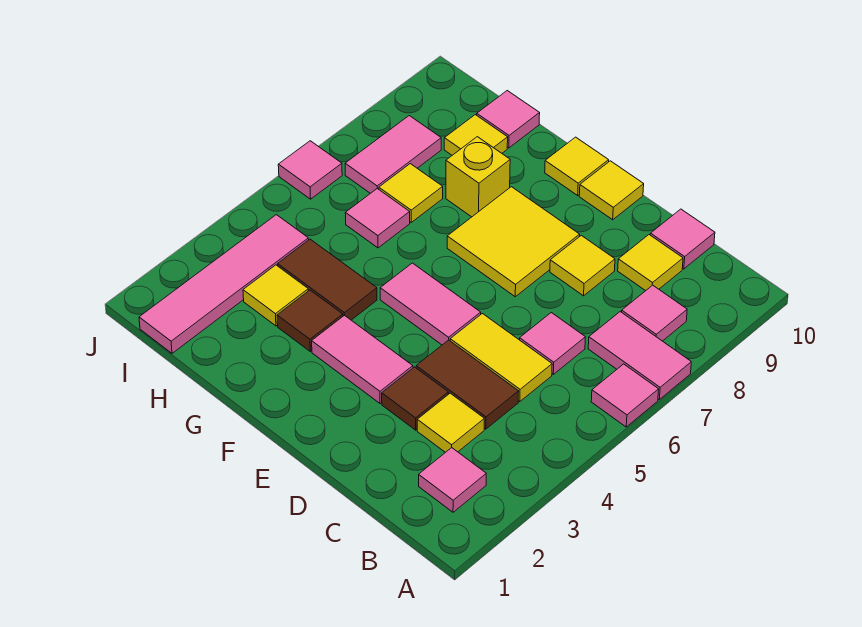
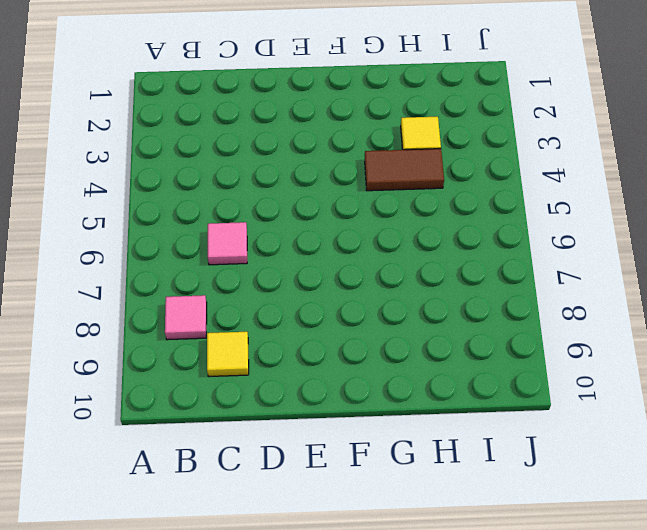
none -> pink tile A6 level 1
none -> pink tile A7:B7 level 1
none -> pink tile B2 level 1

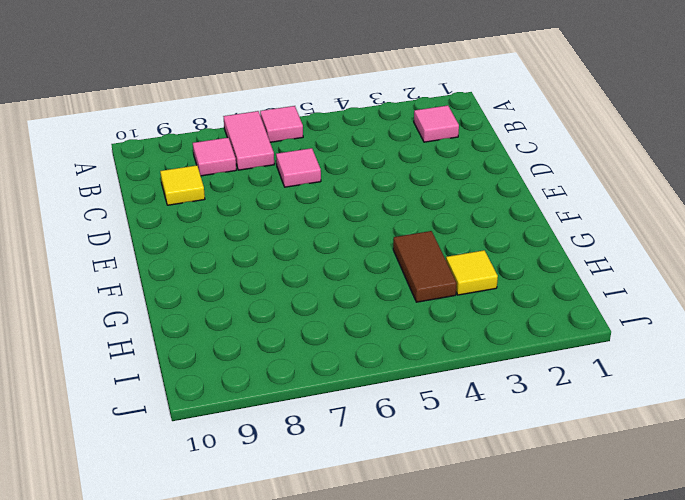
none -> yellow tile C3 level 1
none -> brown tile C4:D4 level 1
none -> yellow tile C5:D5 level 1

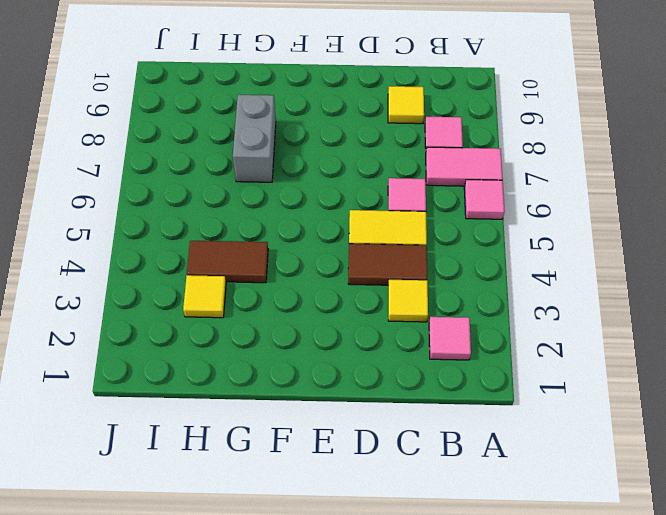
grey brick G7:G8 level 1 -> yellow brick G8 level 1
none -> pink tile C10 level 1
none -> brown tile D3 level 1
none -> yellow tile D8 level 1

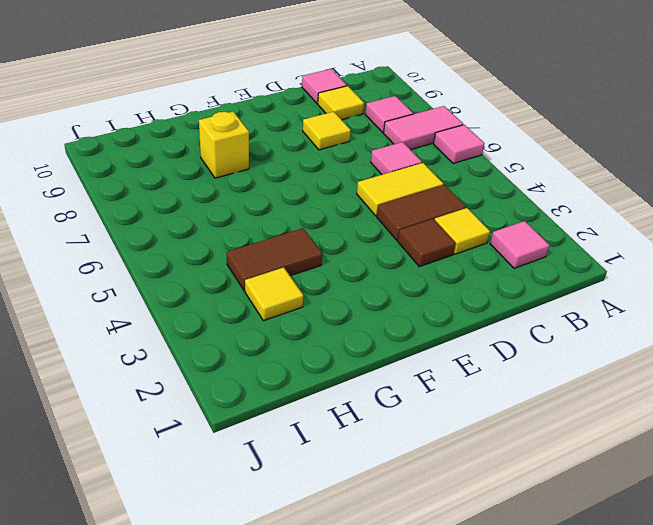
none -> pink tile E3:F3 level 1
none -> pink tile E5:F5 level 1
none -> yellow tile E7:F8 level 1

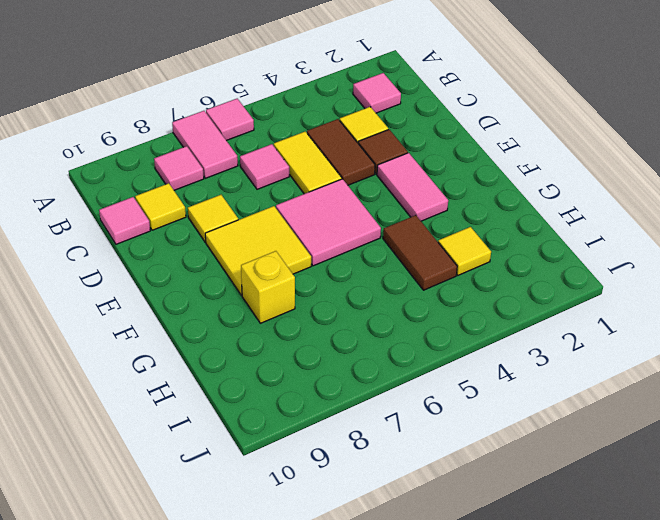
pink tile E5:F6 level 1 -> pink tile E5:F5 level 1
none -> yellow tile E10 level 1
none -> yellow tile F10 level 1
none -> brown tile G3 level 1

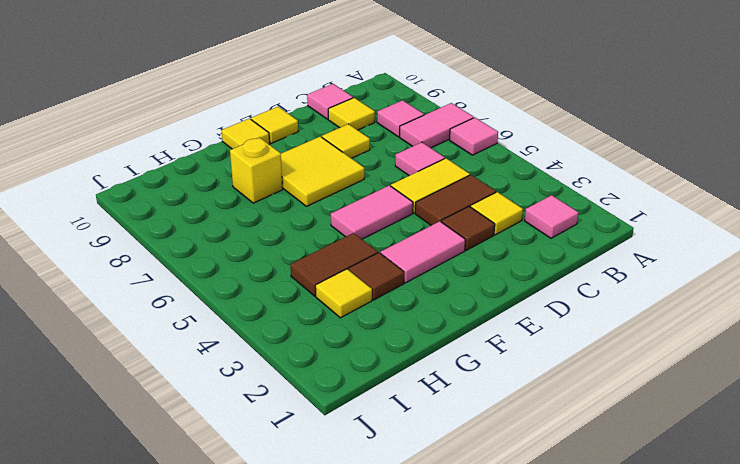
none -> pink tile H6 level 1
none -> yellow tile H7 level 1
none -> yellow tile H9 level 1

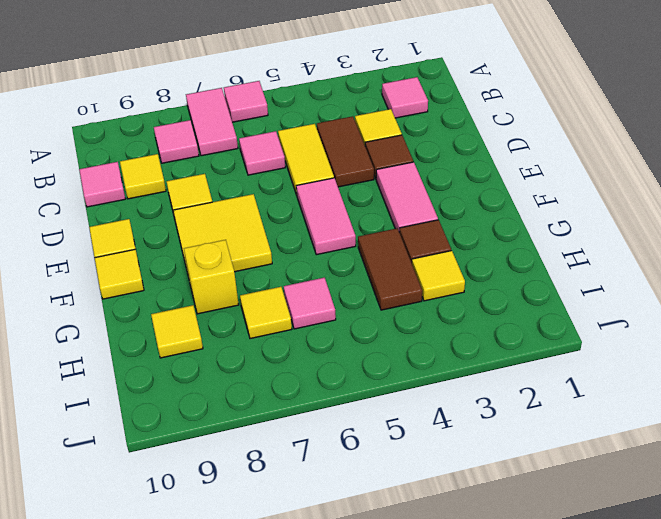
none -> pink tile H10 level 1
none -> pink tile I1:I4 level 1
none -> pink tile I7:I8 level 1

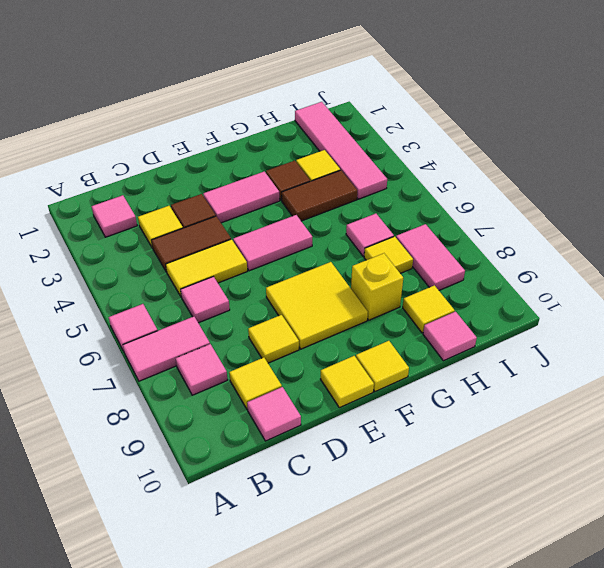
none -> pink tile J6 level 1

